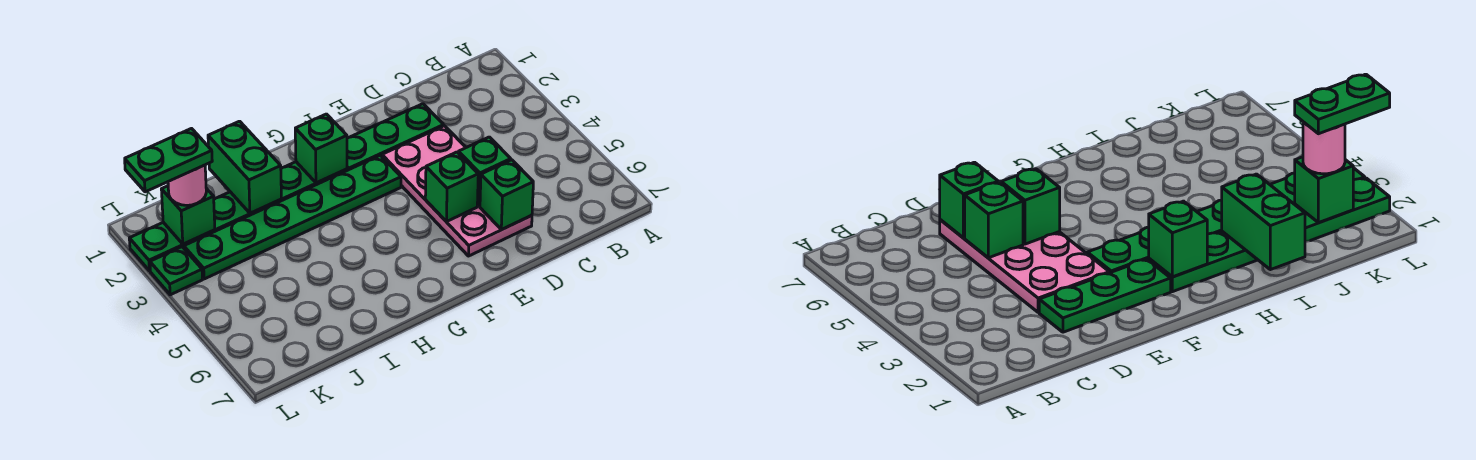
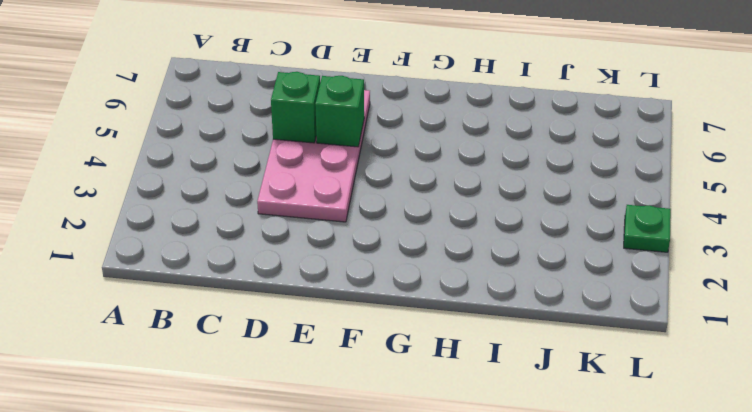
none -> green plate D2:F2 level 1
none -> green plate F3:K3 level 1
none -> green plate G2:L2 level 1

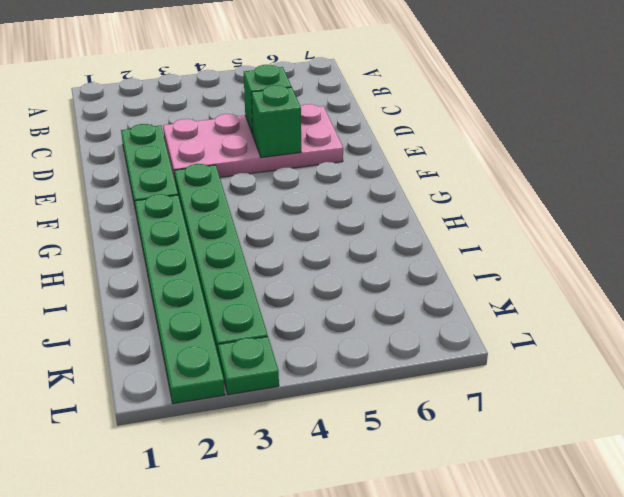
none -> green brick D6 level 2
none -> green brick G2 level 2
none -> green brick I1:I2 level 2

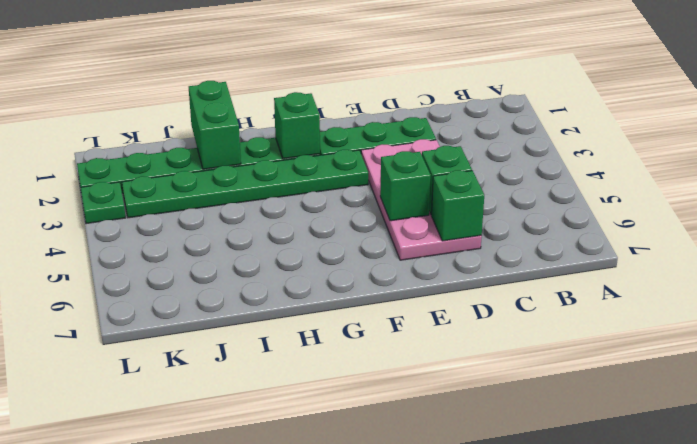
none -> green brick K2 level 2
none -> pink round brick K2 level 3
none -> green plate K2:L2 level 4

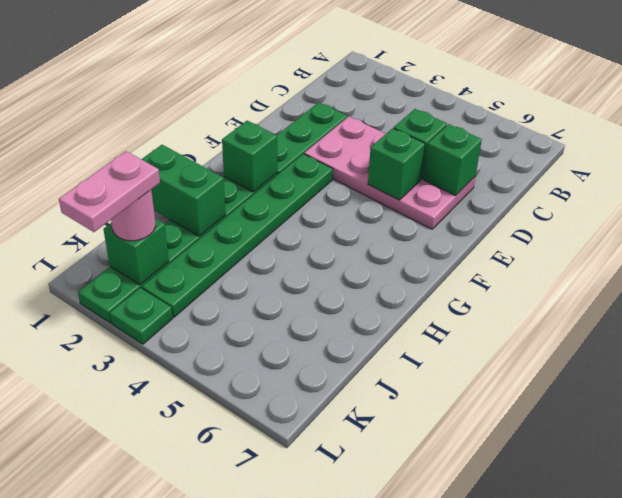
pink plate K2:L2 level 4 -> green plate K2:L2 level 4

